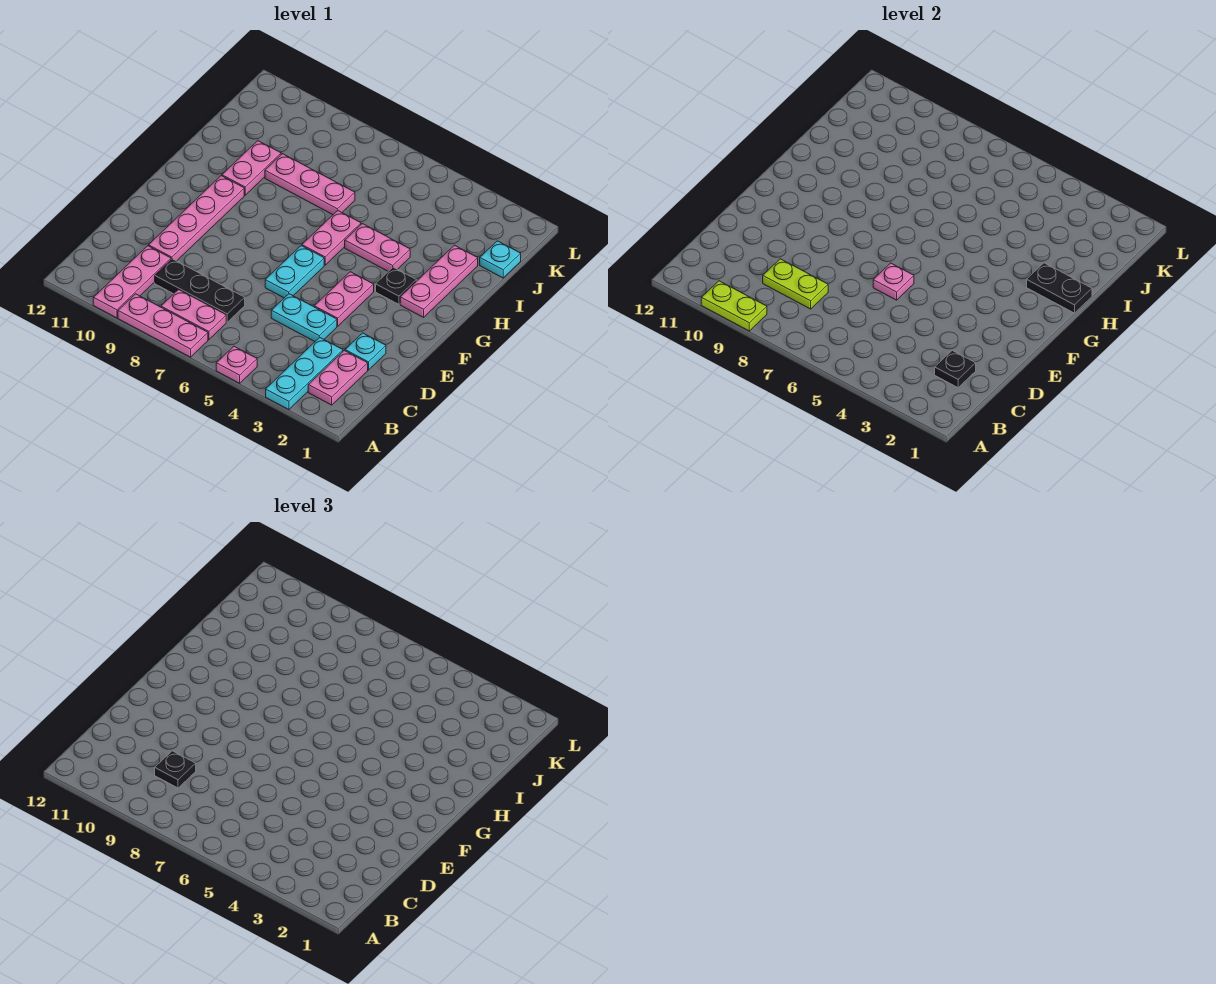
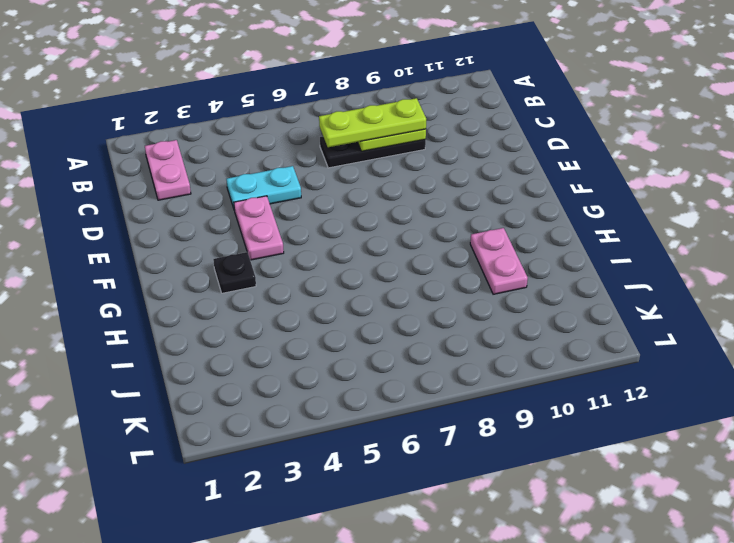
lime plate C7:C9 level 3 -> black plate C9 level 3
none -> cyan plate A3:C3 level 1
none -> pink plate A5 level 1
none -> pink plate A7:A9 level 1

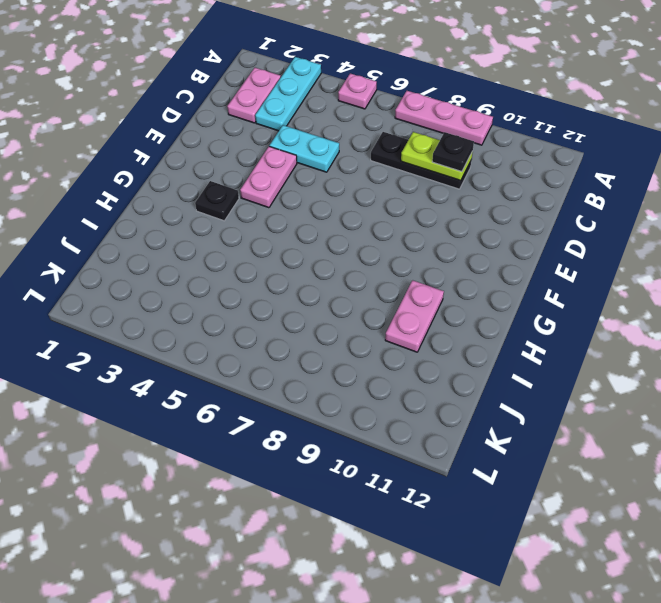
none -> pink plate A10:C10 level 1
none -> pink plate B7:B8 level 1
none -> cyan plate D2 level 1

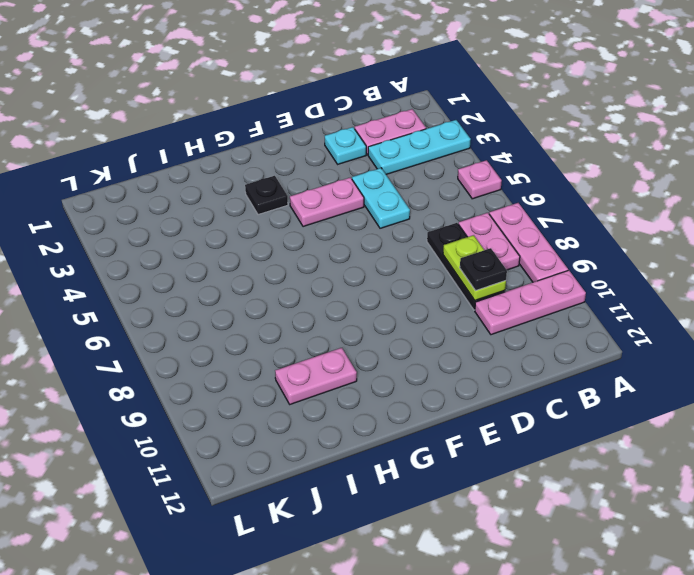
none -> pink plate D10:G10 level 1
none -> cyan plate E6:F6 level 1
none -> pink plate G2:I2 level 1

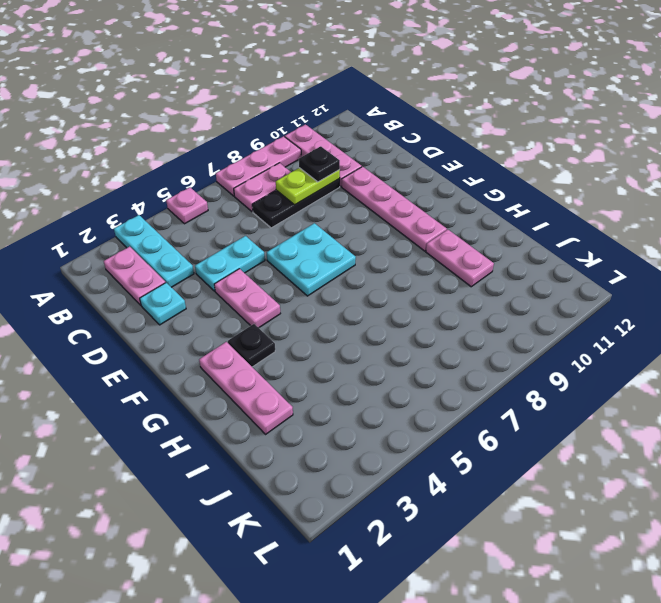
cyan plate E6:F7 level 1 -> cyan plate E6:F6 level 1
none -> pink plate G6:H6 level 1
none -> pink plate H4:H5 level 1
none -> pink plate I7:I9 level 1

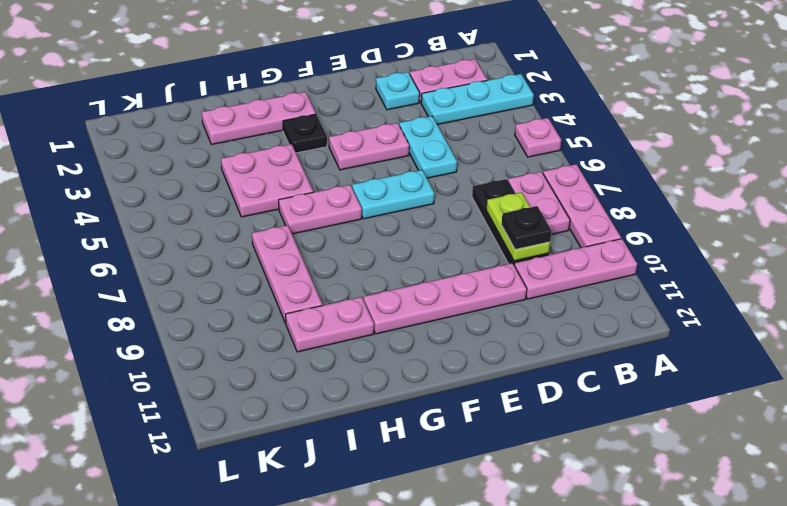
pink plate H4:I5 level 1 -> pink plate H4:H5 level 1
none -> cyan plate J1 level 1
none -> lime plate A9:A10 level 2
none -> black plate C2 level 2

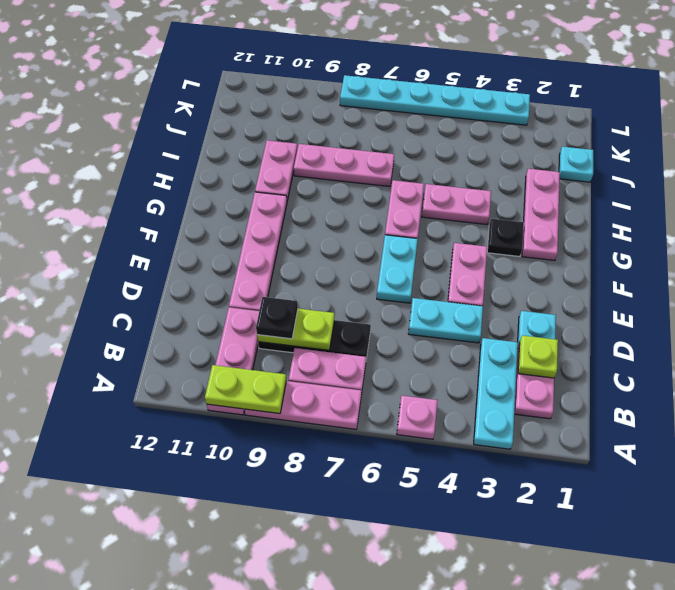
lime plate C2 level 2 -> black plate C2 level 2
cyan plate L3:L8 level 1 -> none
none -> pink plate E6 level 2
none -> black plate H1:H2 level 2

